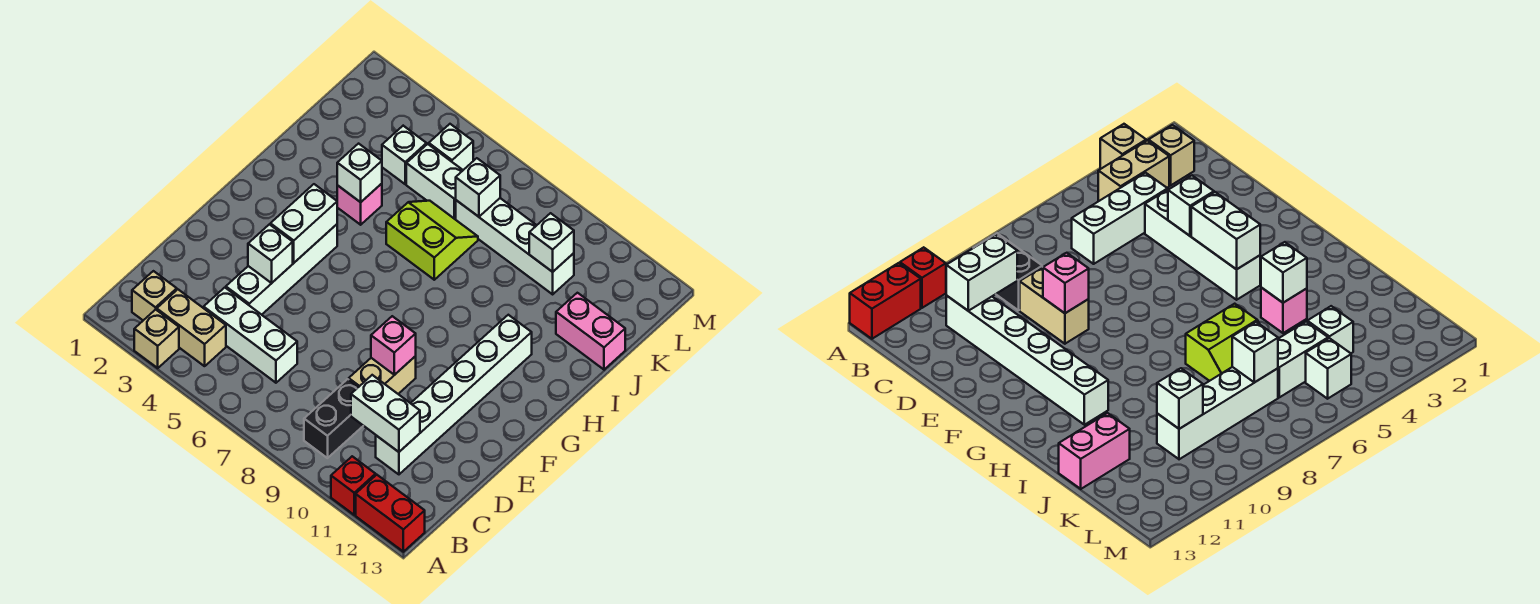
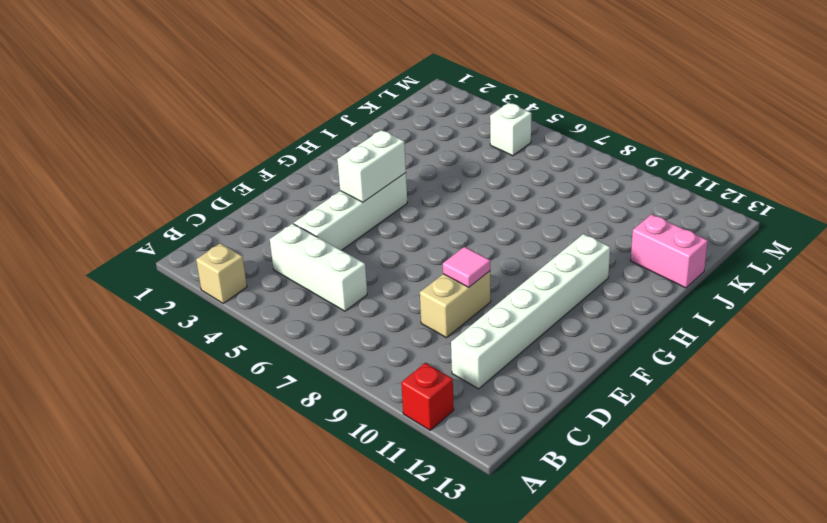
pink tile E9 level 2 -> pink brick E9 level 2
none -> red brick A12:A13 level 1
none -> tan brick B2 level 1
none -> tan brick B3:B4 level 1

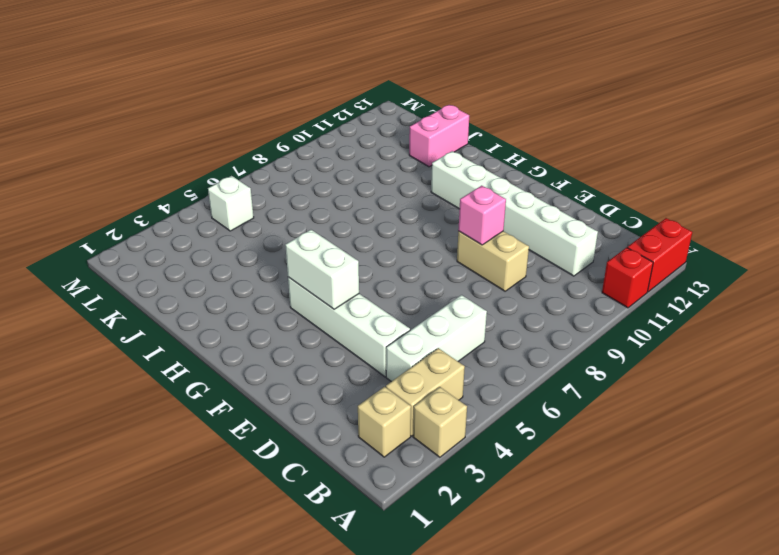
none -> black brick B9:C9 level 1
none -> pink brick I4 level 1
none -> lime slope I6:J7 level 1 top I

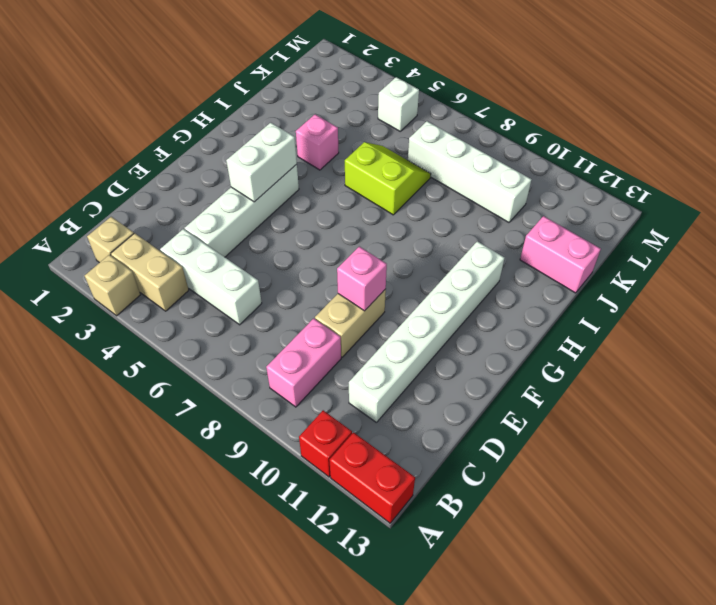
pink brick B9:C9 level 1 -> black brick B9:C9 level 1
none -> white brick K4 level 1
none -> white brick K5:K6 level 1
none -> white brick C10:C11 level 2

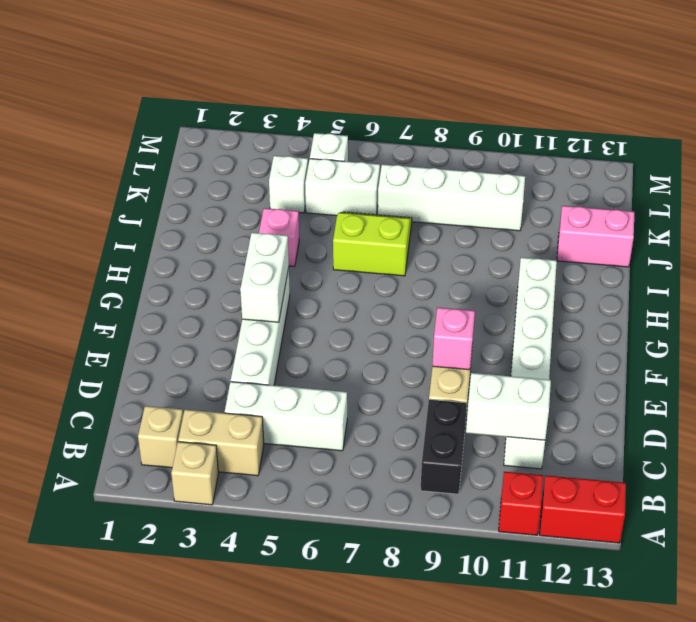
none -> white brick E4 level 2
none -> white brick I4 level 2
none -> white brick K7 level 2

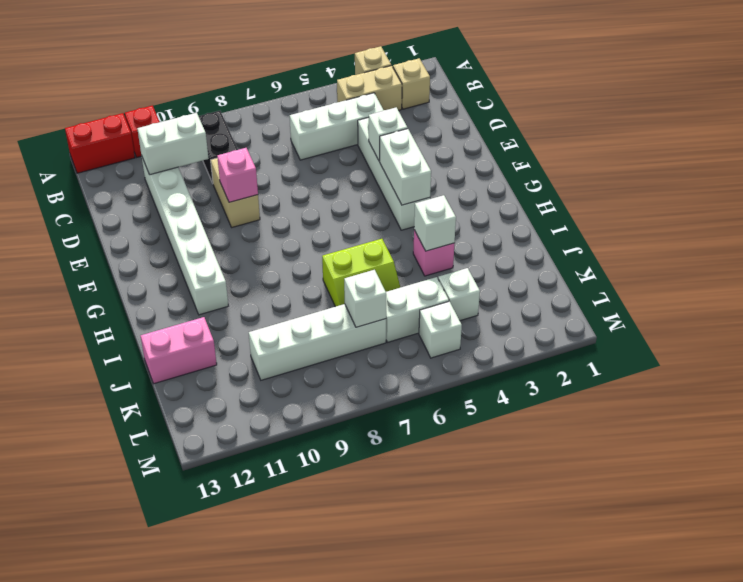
none -> white brick K10 level 2

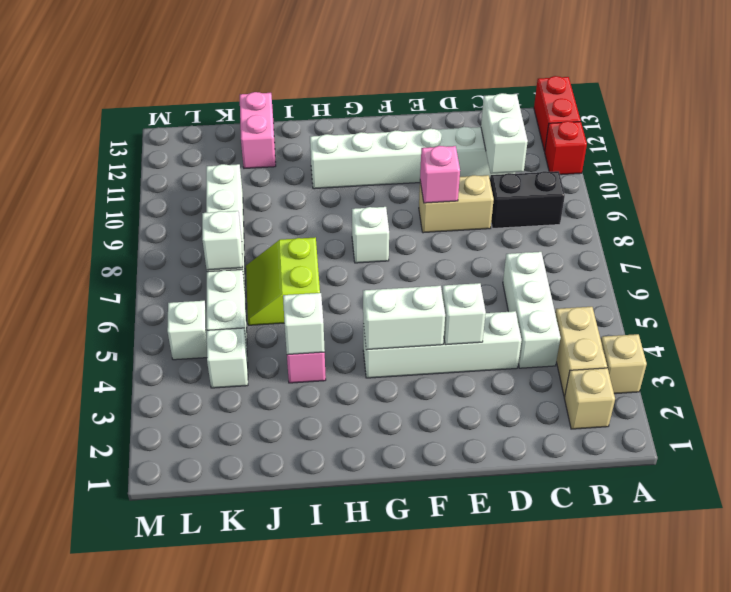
white brick G8 level 1 -> white brick K10 level 2

